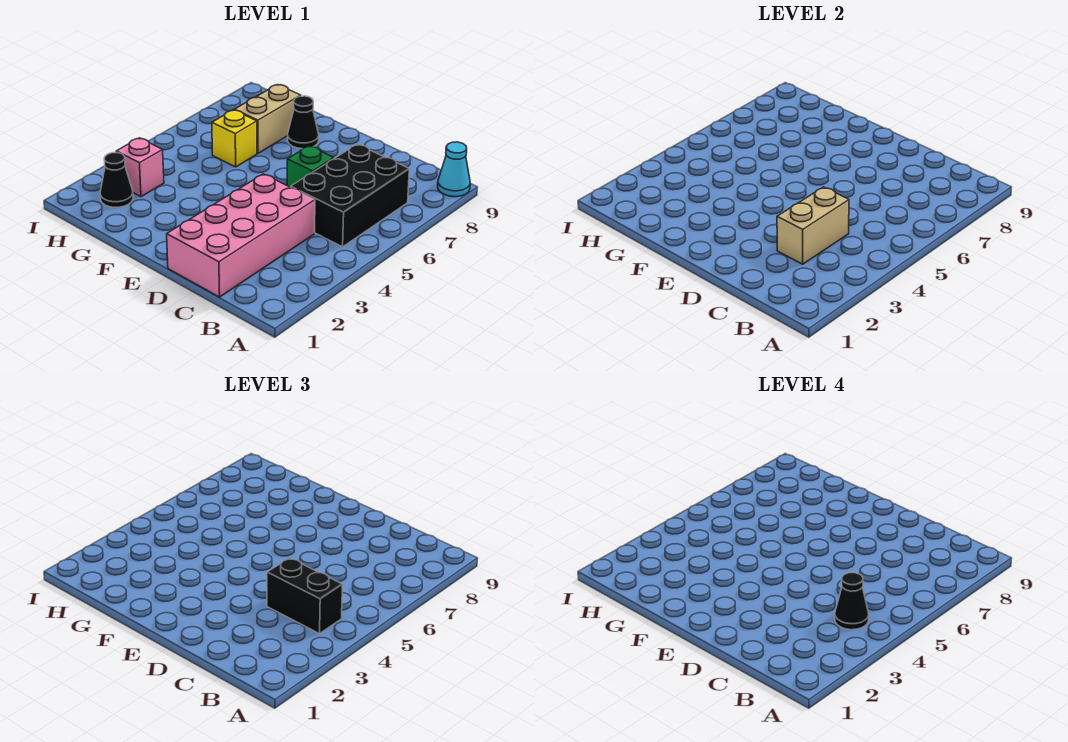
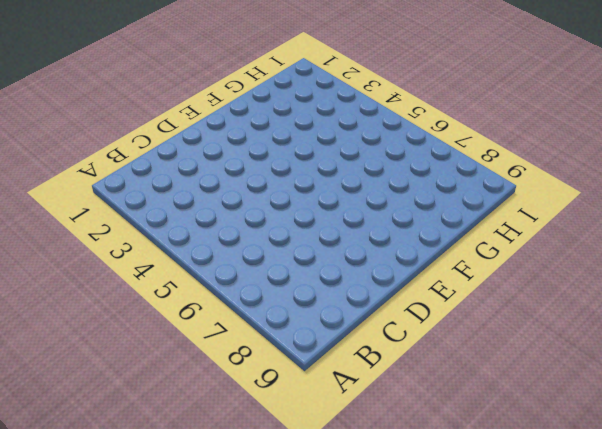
none -> cyan cone A9 level 1
none -> black brick B5:C7 level 1
none -> pink brick C1:D4 level 1

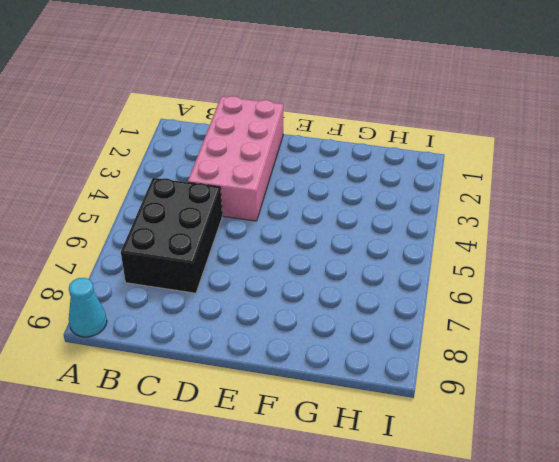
none -> green brick D6 level 1
none -> black cone F8 level 1
none -> yellow brick G6 level 1

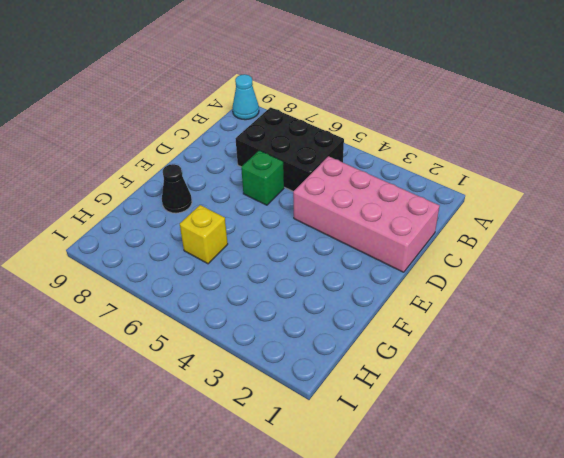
none -> tan brick G7:G8 level 1
none -> black cone H2 level 1
none -> pink brick H3 level 1

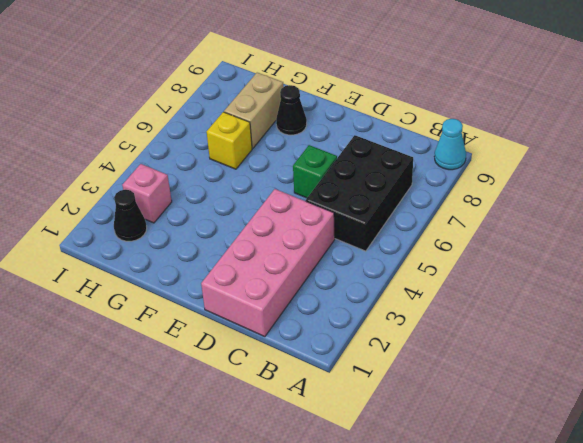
none -> tan brick C3:C4 level 2
none -> black brick B4:C4 level 3
none -> black cone B4 level 4

